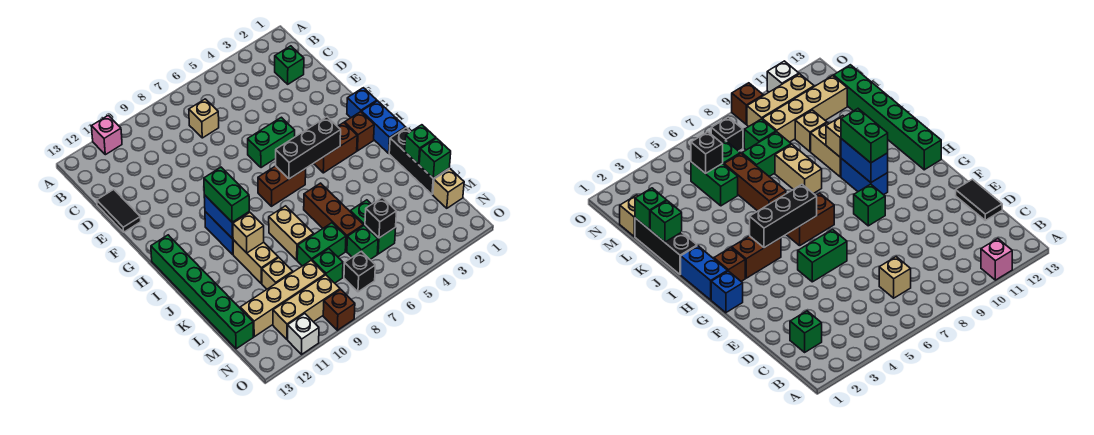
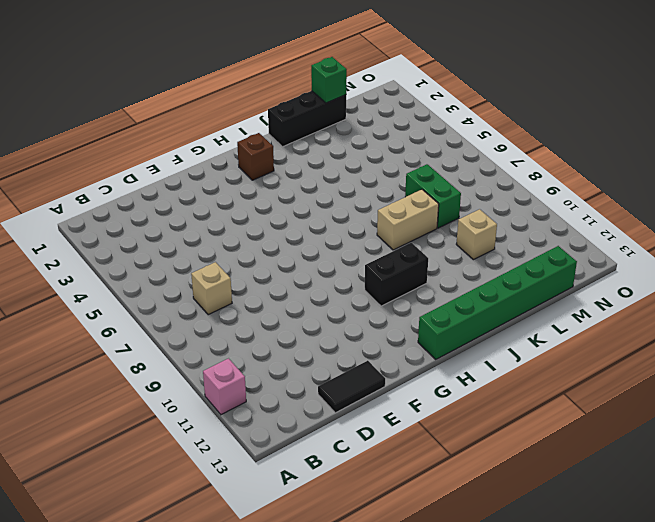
black brick H10:I10 level 1 -> blue brick H10:I10 level 1
none -> green brick C2 level 1
none -> green brick F5:F6 level 1
none -> blue brick G1 level 1
none -> green brick G9 level 1

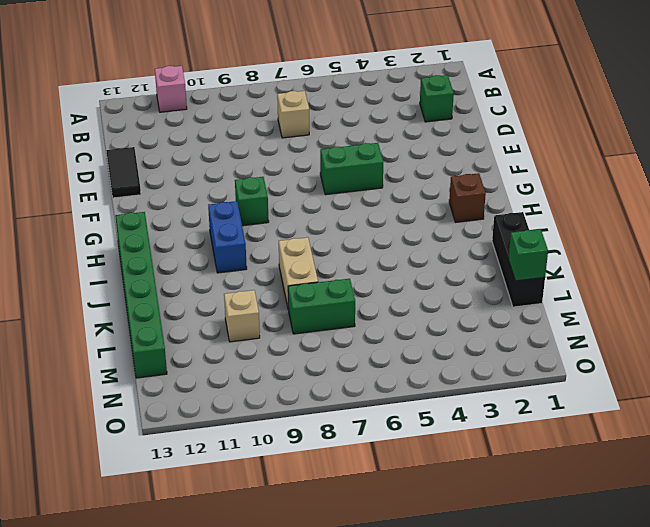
none -> blue brick G1 level 1
none -> blue brick H1:I1 level 1
none -> brown brick H3:H4 level 1
none -> brown brick H6:H7 level 1

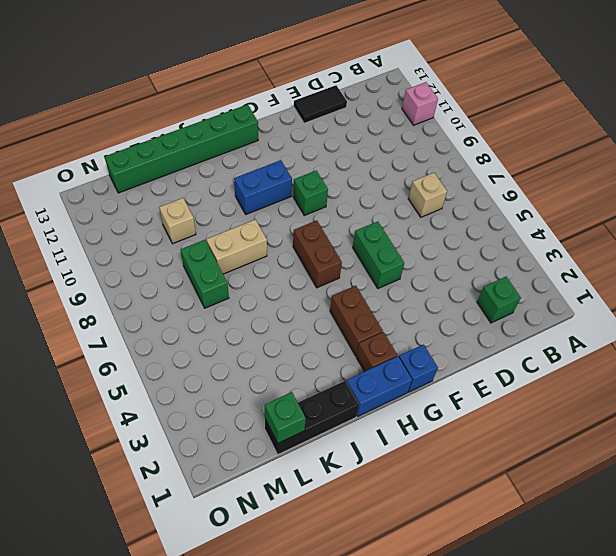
none -> brown brick J6:L6 level 1
none -> tan brick J10:K10 level 1
none -> green brick L5:M5 level 1
none -> tan brick M1 level 1

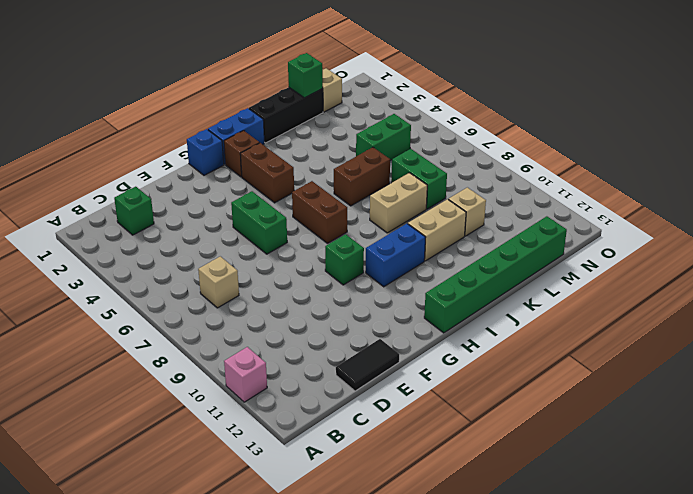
brown brick J6:K6 level 1 -> brown brick J6:L6 level 1
none -> green brick M6 level 1
none -> green brick M8 level 1
none -> tan brick M9:M12 level 1
none -> black brick N7 level 1

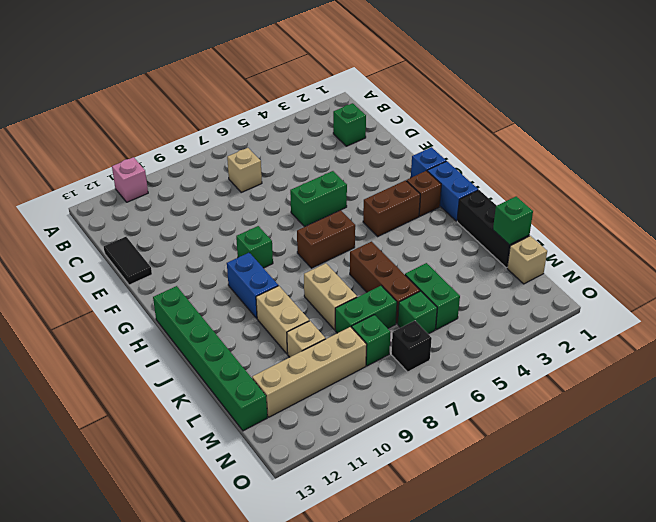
none -> tan brick N9:N11 level 1
none -> brown brick O9 level 1
none -> white brick O11 level 1
none -> black brick H4:H6 level 2

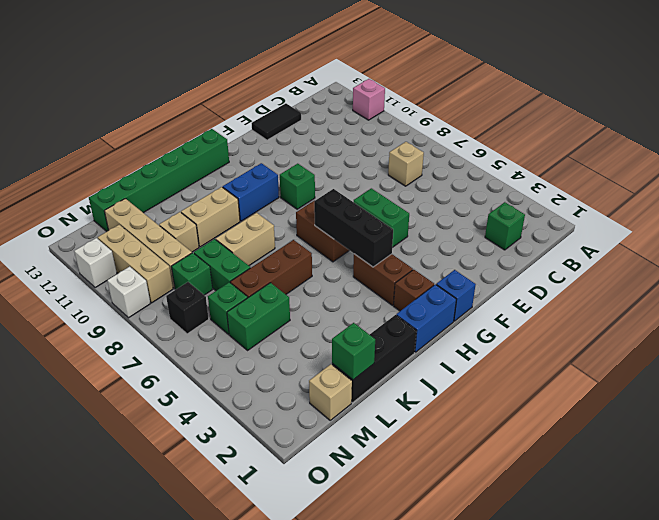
white brick O9 level 1 -> brown brick O9 level 1
none -> blue brick H10:I10 level 2
none -> tan brick J10 level 2
none -> green brick K1 level 2
none -> black brick M5 level 2

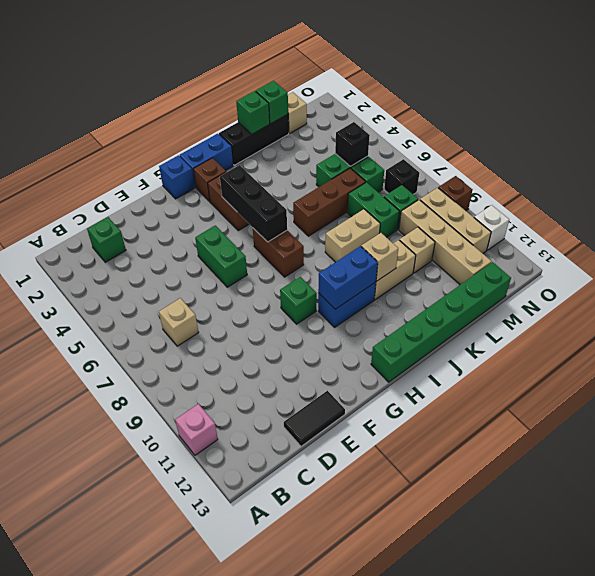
none -> green brick H10:I10 level 3

